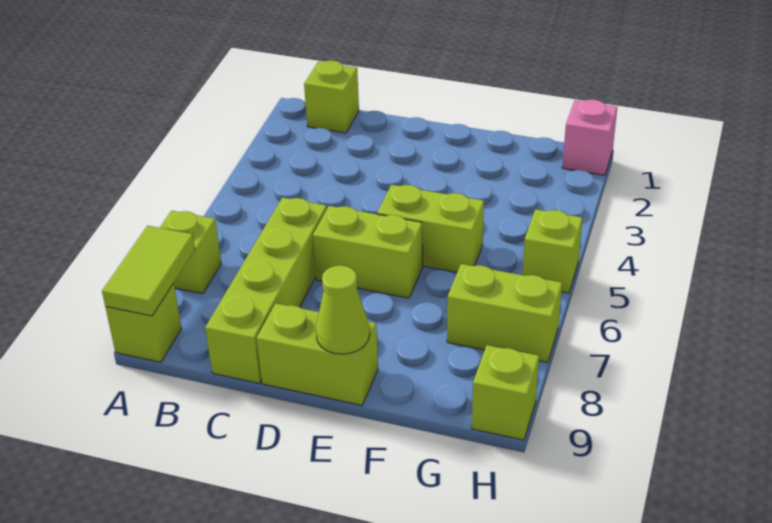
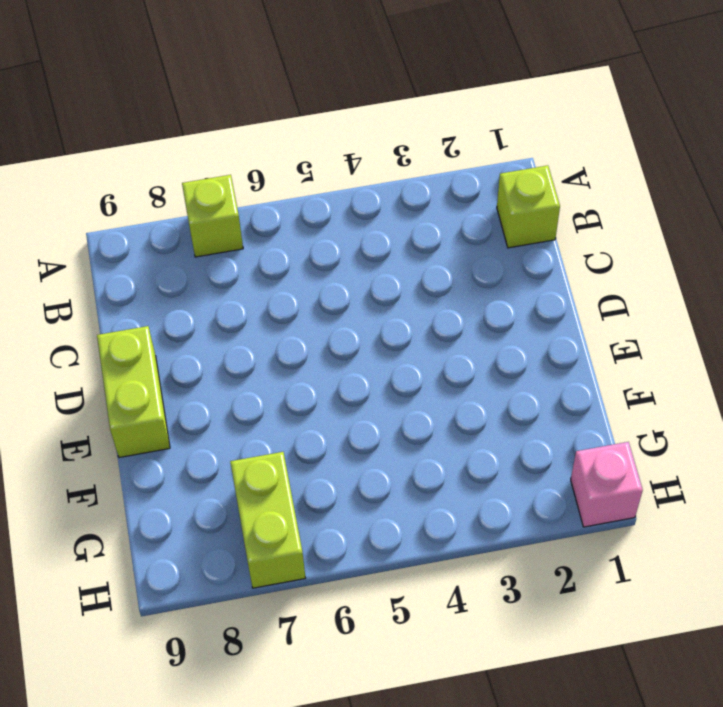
none -> lime brick A9 level 1
none -> lime brick C6:C9 level 1
none -> lime brick D6:E6 level 1

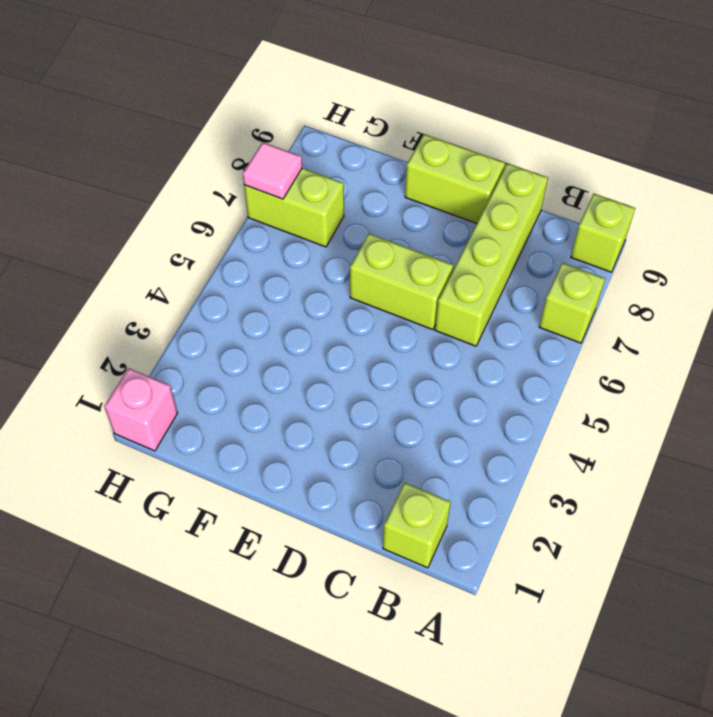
pink tile H7 level 2 -> none
none -> lime brick E5:F5 level 1
none -> lime brick H5 level 1
none -> lime brick H9 level 1

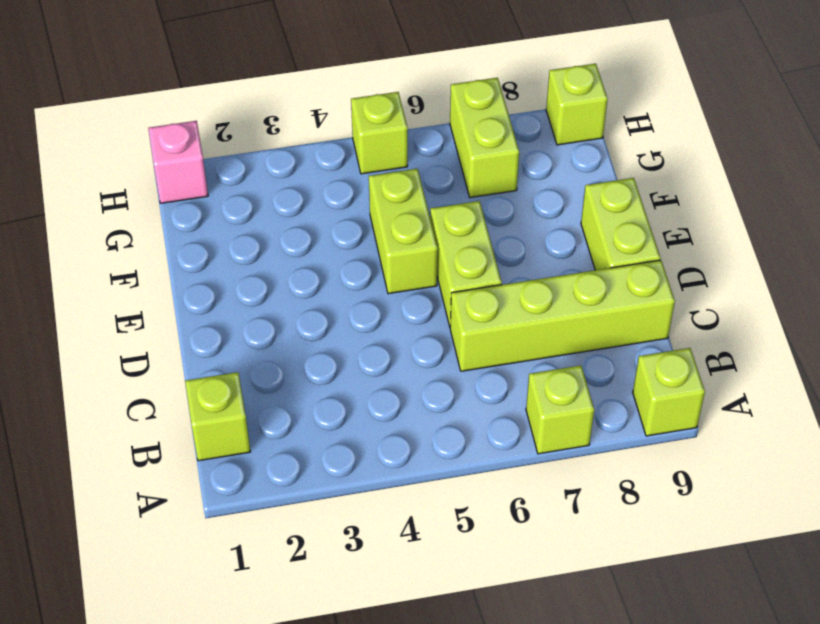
none -> lime tile A8:A9 level 2
none -> lime cone E9 level 2

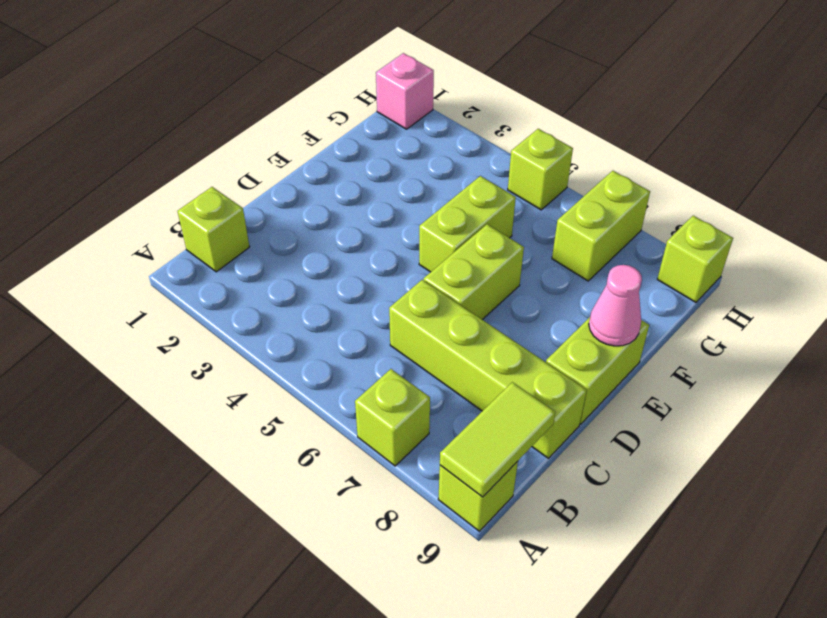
lime tile A9:B9 level 2 -> lime tile A8:A9 level 2
pink cone E9 level 2 -> lime cone E9 level 2

